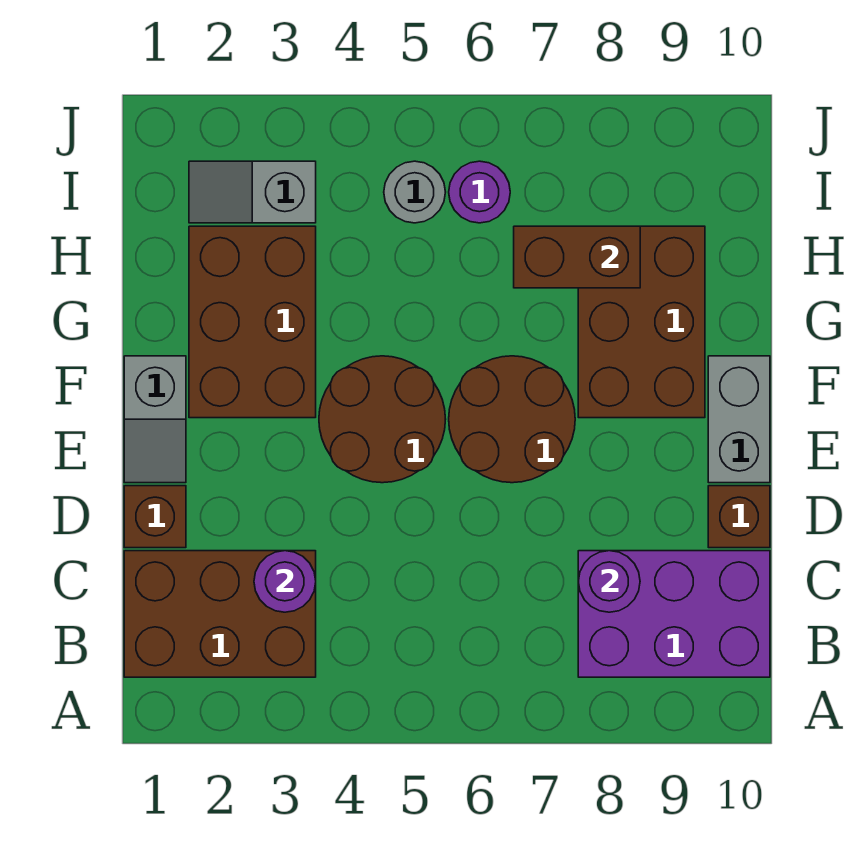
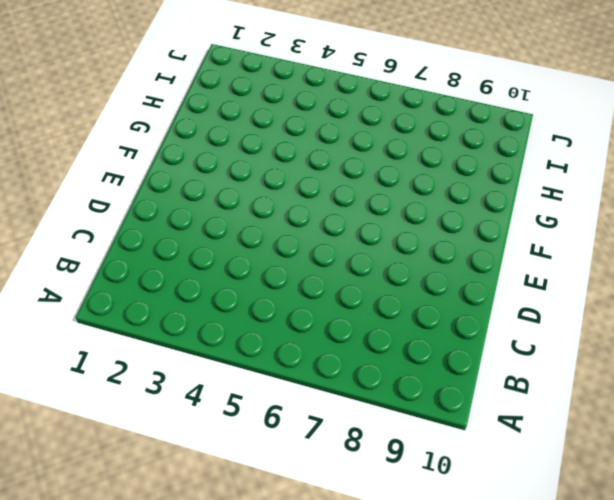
none -> brown brick B1:C3 level 1
none -> purple brick B8:C10 level 1
none -> brown brick D1 level 1

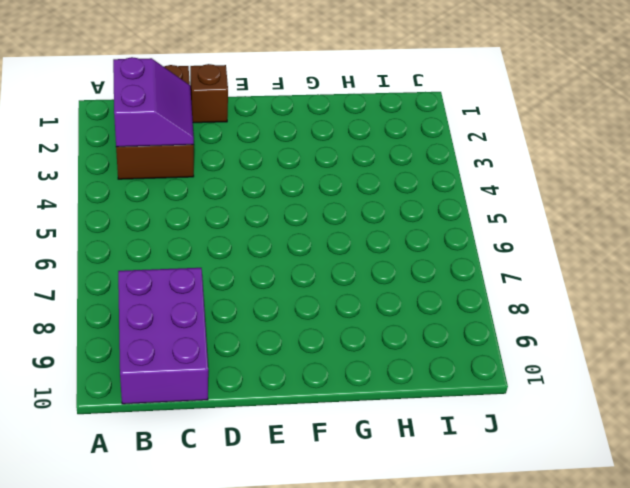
purple slope B2:C3 level 2 top B -> purple round brick C3 level 2
none -> brown brick D10 level 1
none -> grey slope E1:F1 level 1 top F
none -> brown round brick E4:F5 level 1

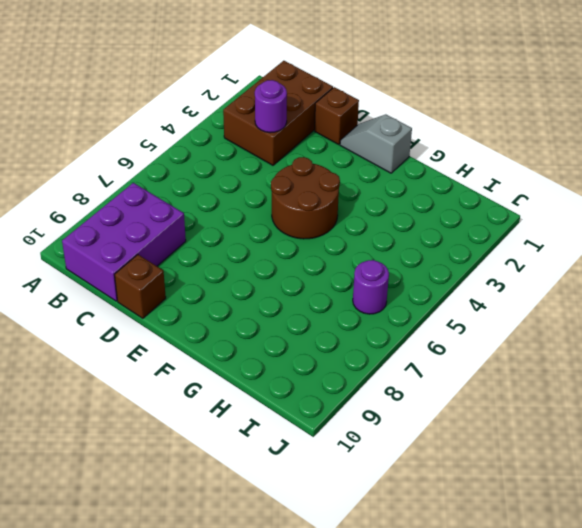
none -> brown round brick E6:F7 level 1
none -> grey brick E10:F10 level 1
none -> brown brick F2:H3 level 1

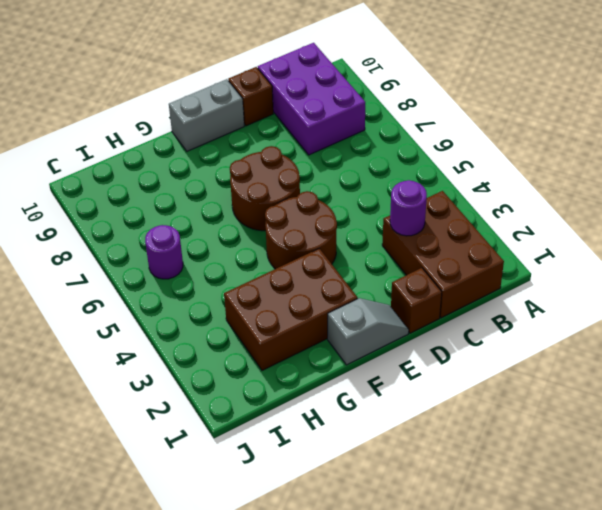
none -> brown brick F8:H9 level 1
none -> grey slope I2:I3 level 1 top 3
none -> grey round brick I5 level 1

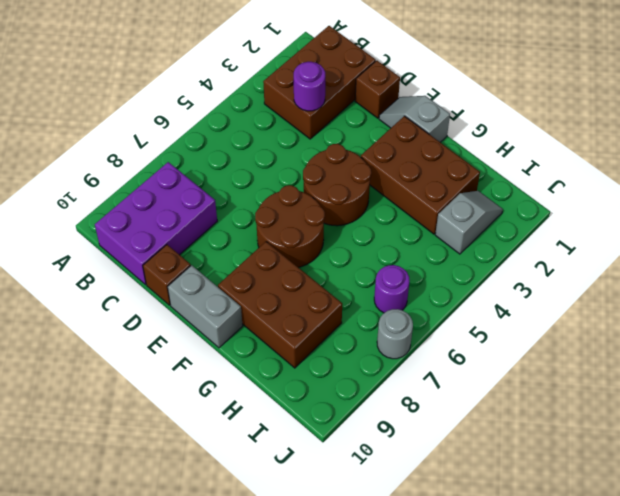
grey round brick J7 level 1 -> grey round brick I5 level 1
none -> purple round brick C8 level 2
none -> brown brick H7:H8 level 2

